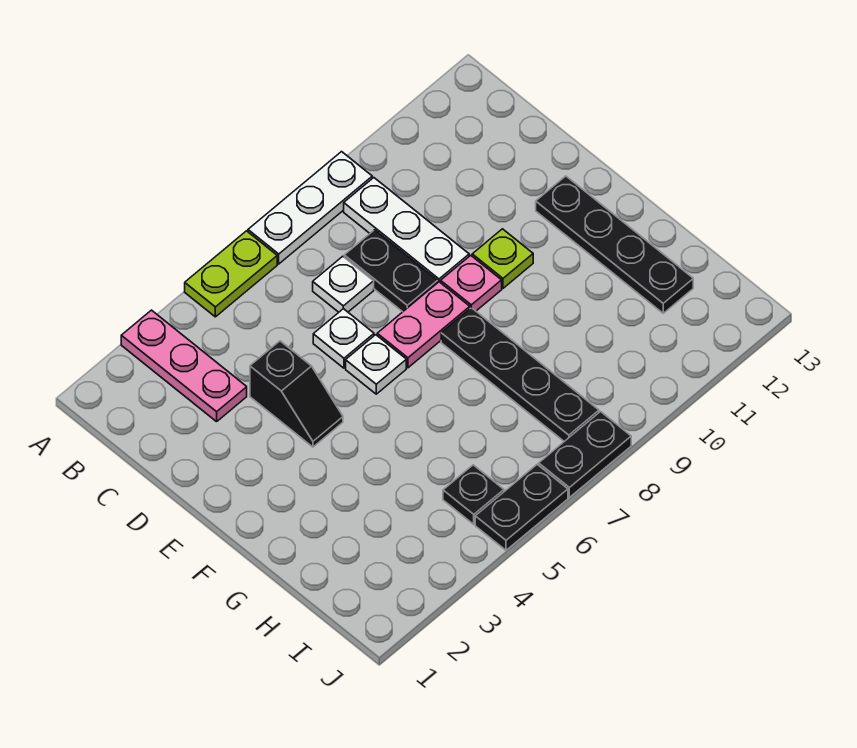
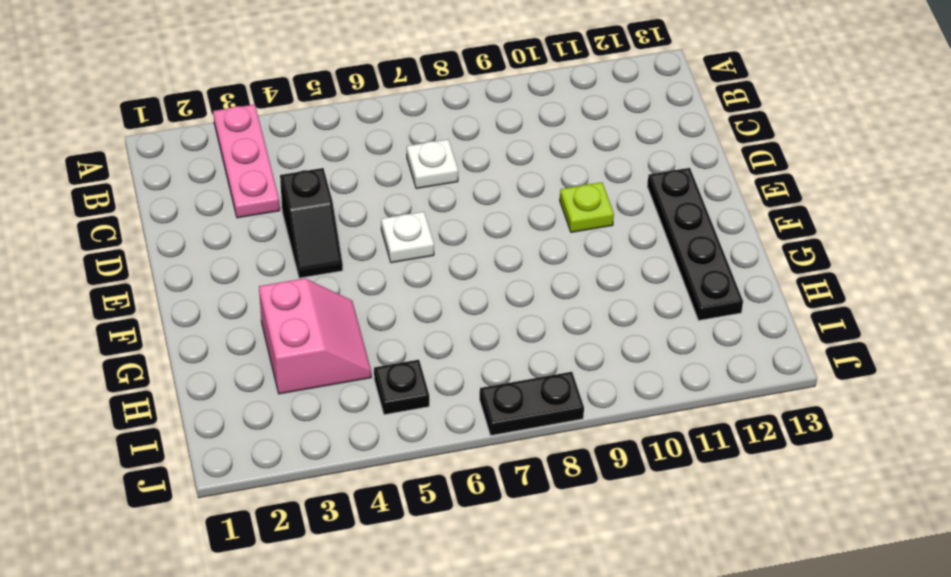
pink slope G3:H4 level 1 top 3 -> none
none -> lime plate A5:A6 level 1
none -> white plate A7:A9 level 1
none -> white plate B9:D9 level 1

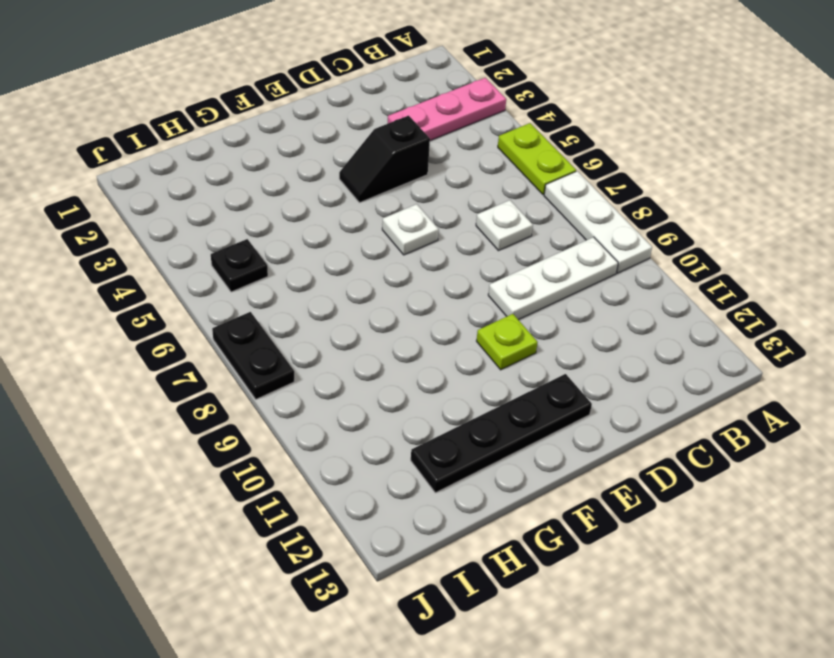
none -> black plate C8:D8 level 1
none -> white plate D6 level 1
none -> pink plate E7:E8 level 1

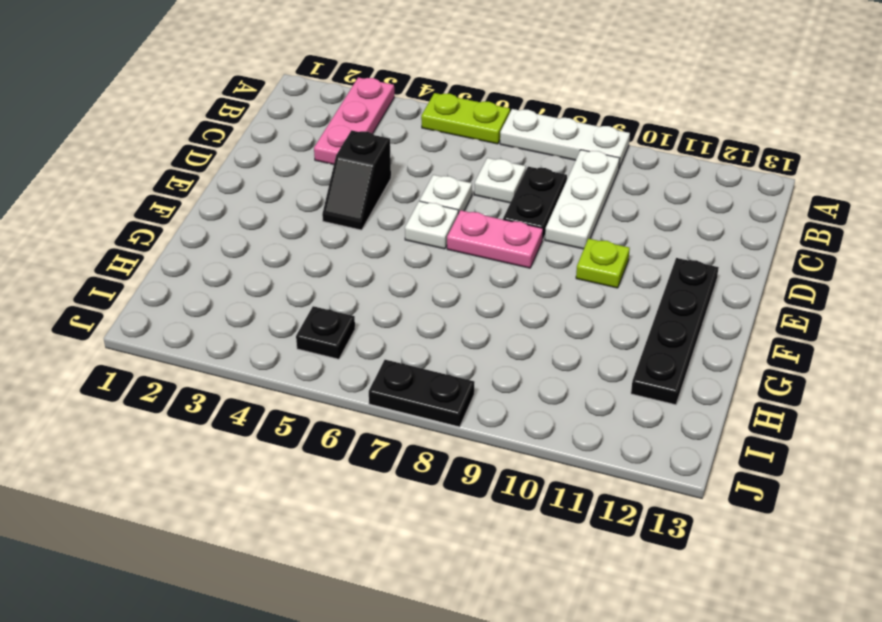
none -> pink plate E9 level 1
none -> black plate F8:I8 level 1
none -> black plate J5:J6 level 1

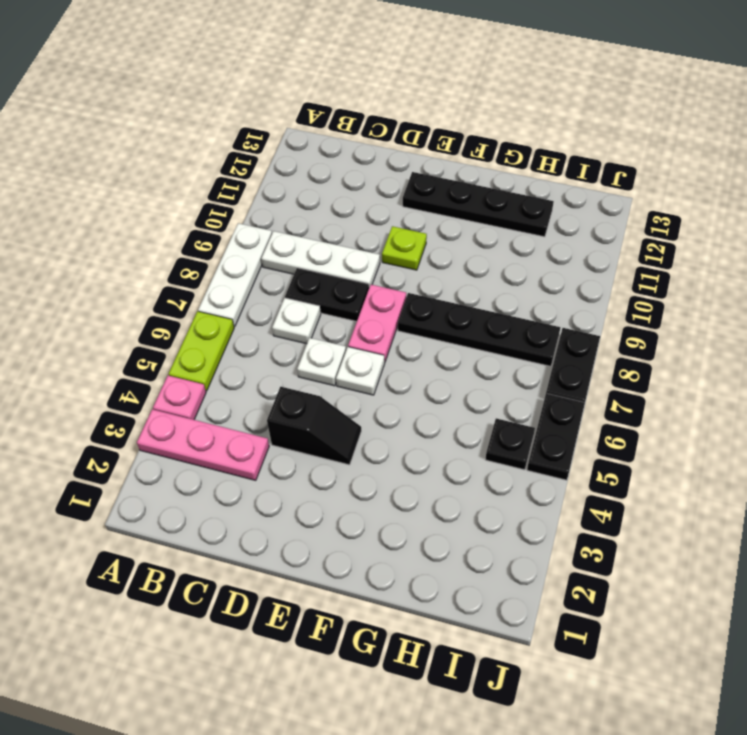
pink plate A4 level 1 -> pink plate E9 level 1

